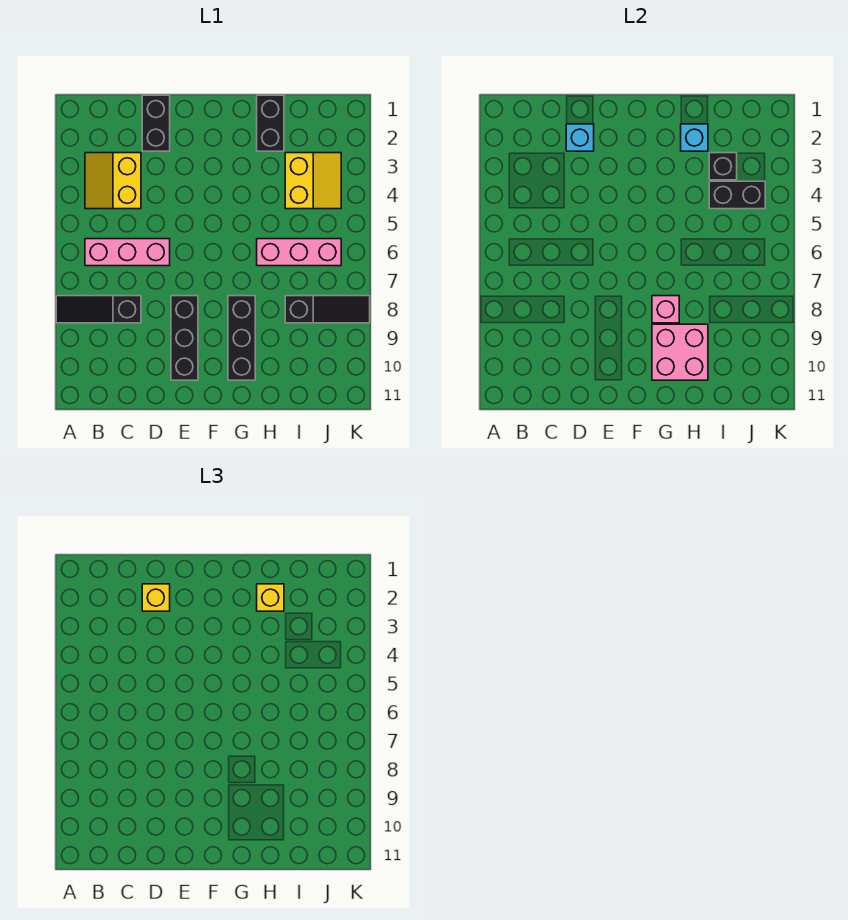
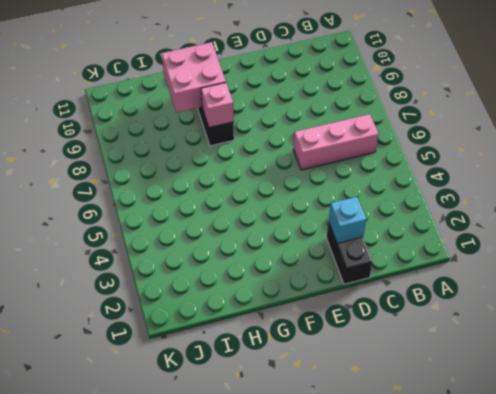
none -> black slope A8:C8 level 1 top C
none -> yellow slope B3:C4 level 1 top C
none -> black brick E8:E10 level 1

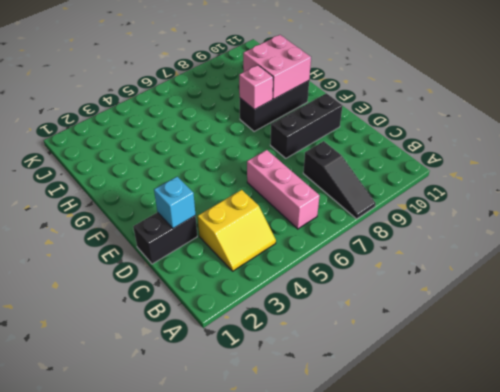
none -> black brick H1:H2 level 1
none -> pink brick H6:J6 level 1
none -> yellow slope I3:J4 level 1 top I

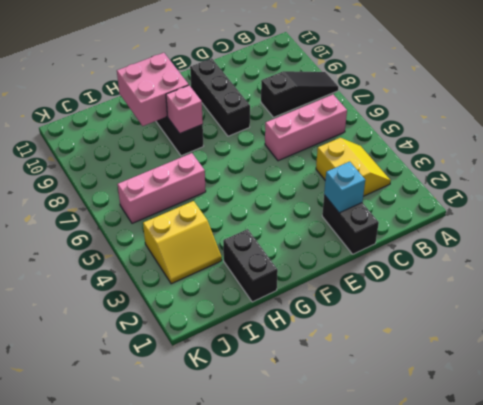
yellow slope I3:J4 level 1 top 4 -> yellow slope I3:J4 level 1 top I
none -> black slope I8:K8 level 1 top I
none -> cyan brick H2 level 2
none -> black brick I3 level 2

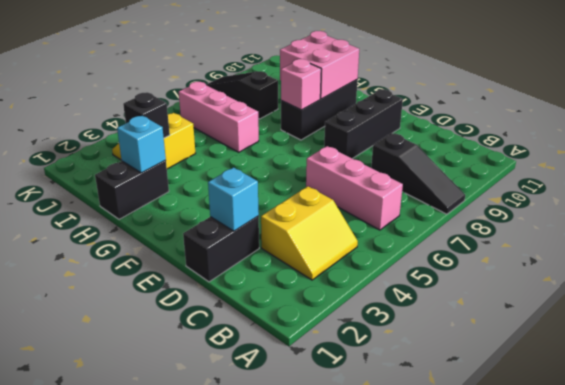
none -> black brick I4:J4 level 2
none -> yellow brick D2 level 3
none -> yellow brick H2 level 3

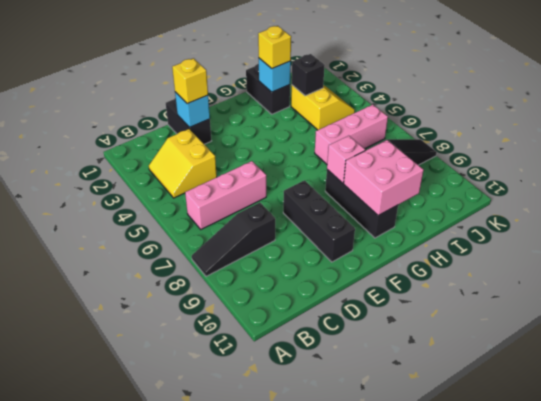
none -> black brick I4:J4 level 2

